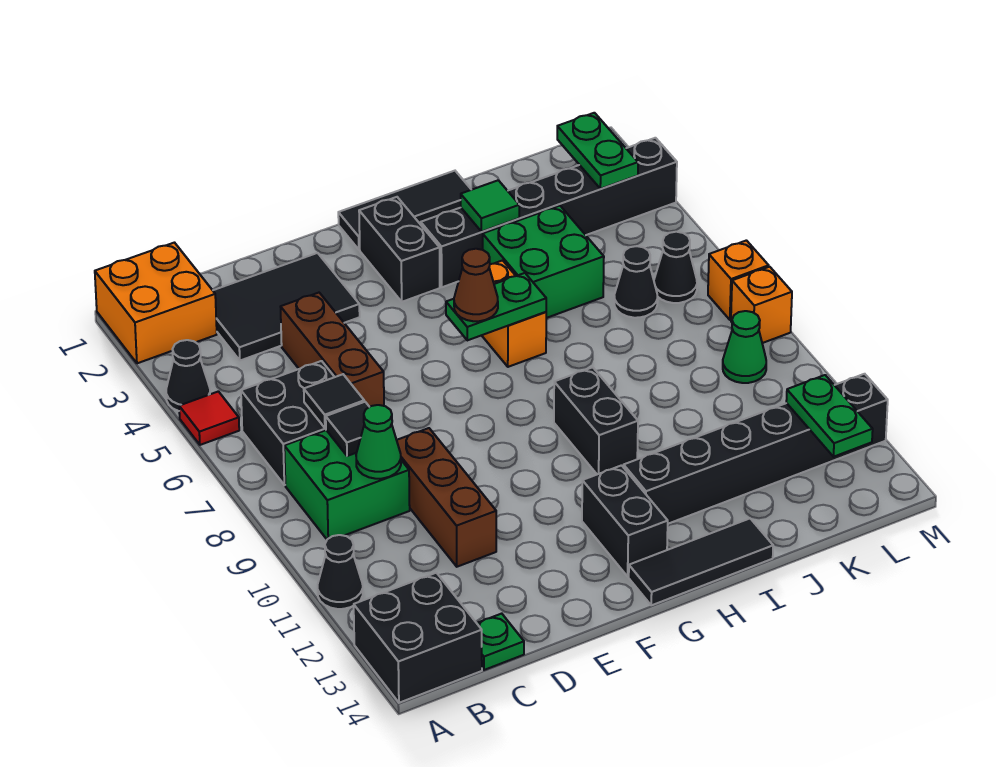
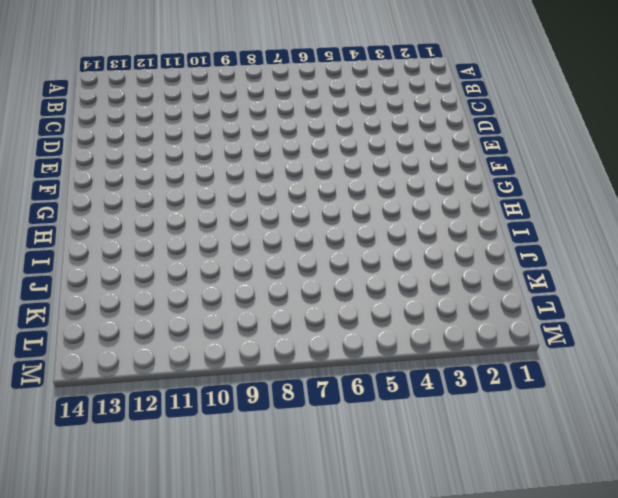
none -> orange brick A1:B2 level 1
none -> black cone A4 level 1
none -> red tile A5 level 1
none -> black cone A11 level 1

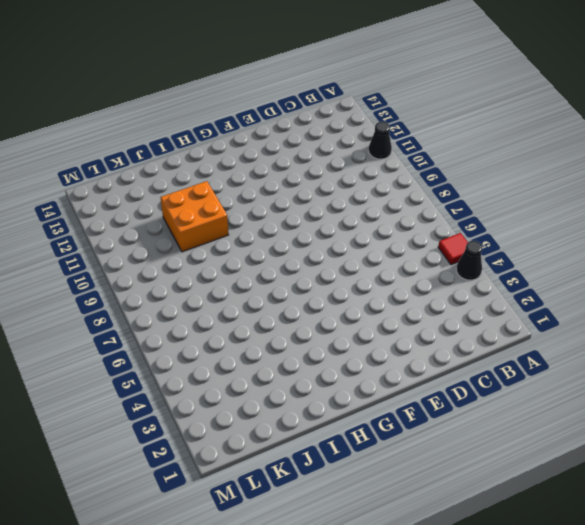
orange brick I10:J11 level 1 -> orange brick A1:B2 level 1
none -> black brick A13:B14 level 1
none -> black brick B6:C7 level 1
none -> green brick B8:C9 level 1
none -> black tile C2:E3 level 1

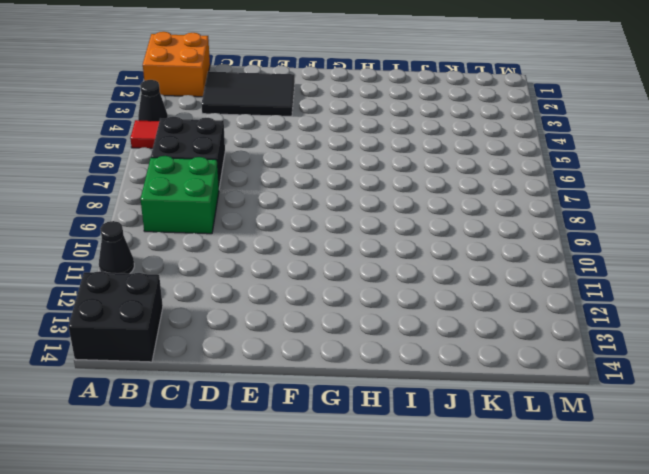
none -> green plate C14 level 1
none -> brown brick D4:D6 level 1
none -> brown brick D9:D11 level 1
none -> black tile G1:I1 level 1

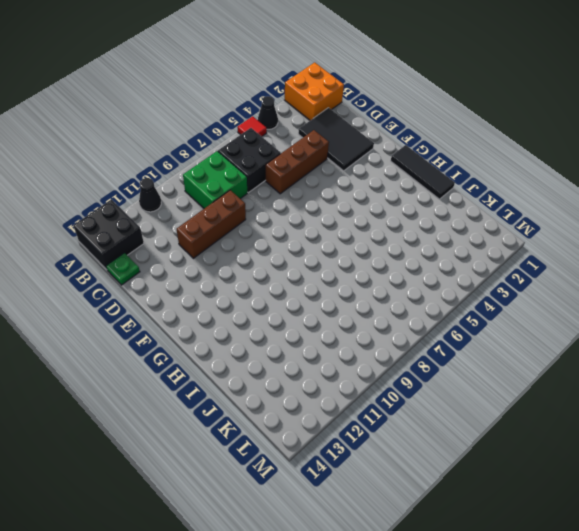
none -> black brick G2:G3 level 1
none -> black brick G12:G13 level 1
none -> black tile G14:I14 level 1
none -> black brick H3:M3 level 1

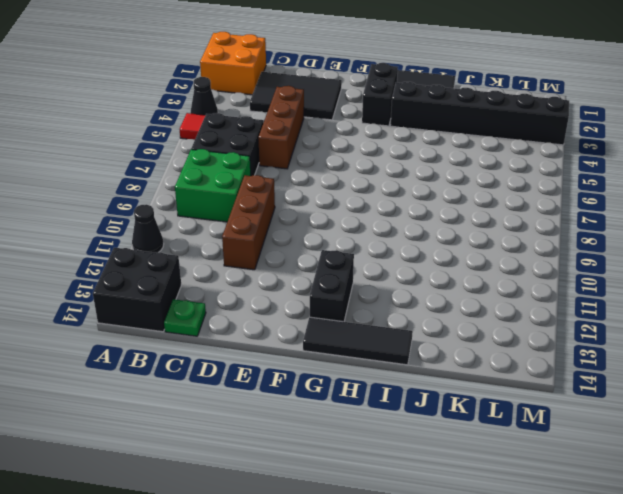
none -> orange brick H5:H6 level 1
none -> black brick H9:H10 level 1
none -> black brick H12:M12 level 1
none -> green brick I4:J5 level 1

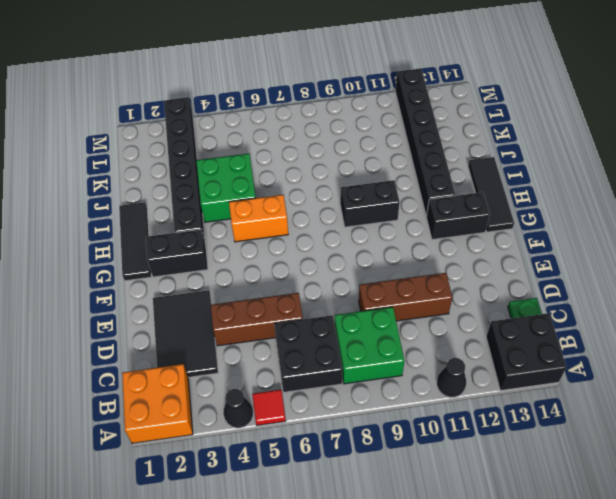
none -> black cone K6 level 1
none -> black cone L6 level 1
none -> green cone L9 level 1
none -> orange brick M7 level 1

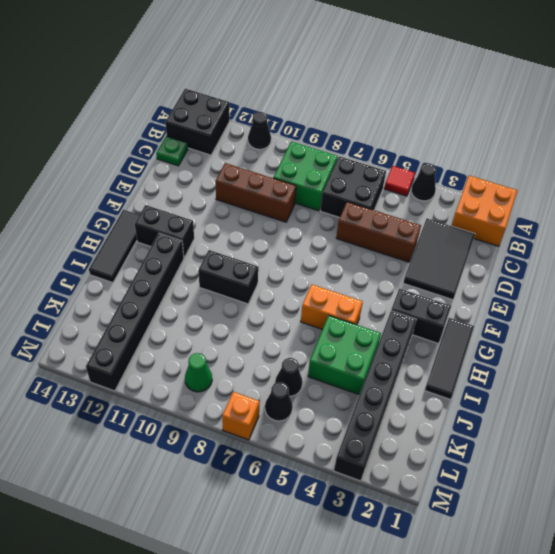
none -> orange brick M8 level 1
none -> black tile C7 level 2
none -> black tile C8 level 2
none -> green cone C9 level 2

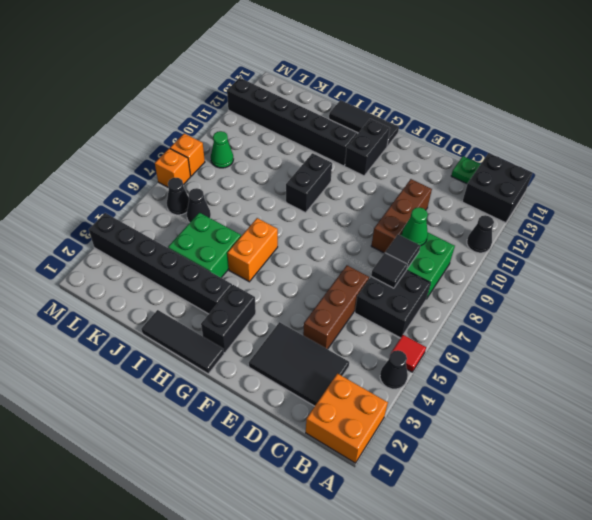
none -> green plate G6:H6 level 2
none -> green tile I3 level 2
none -> green plate L2:L3 level 2
none -> green plate L12:L13 level 2

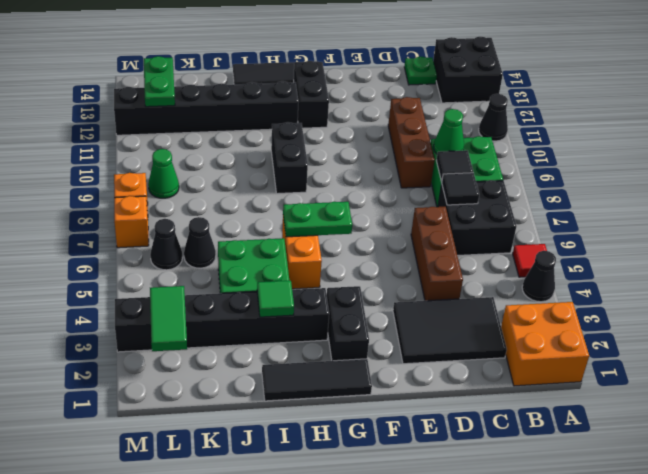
green tile L2:L3 level 2 -> green plate L2:L3 level 2
none -> brown cone G6 level 3

